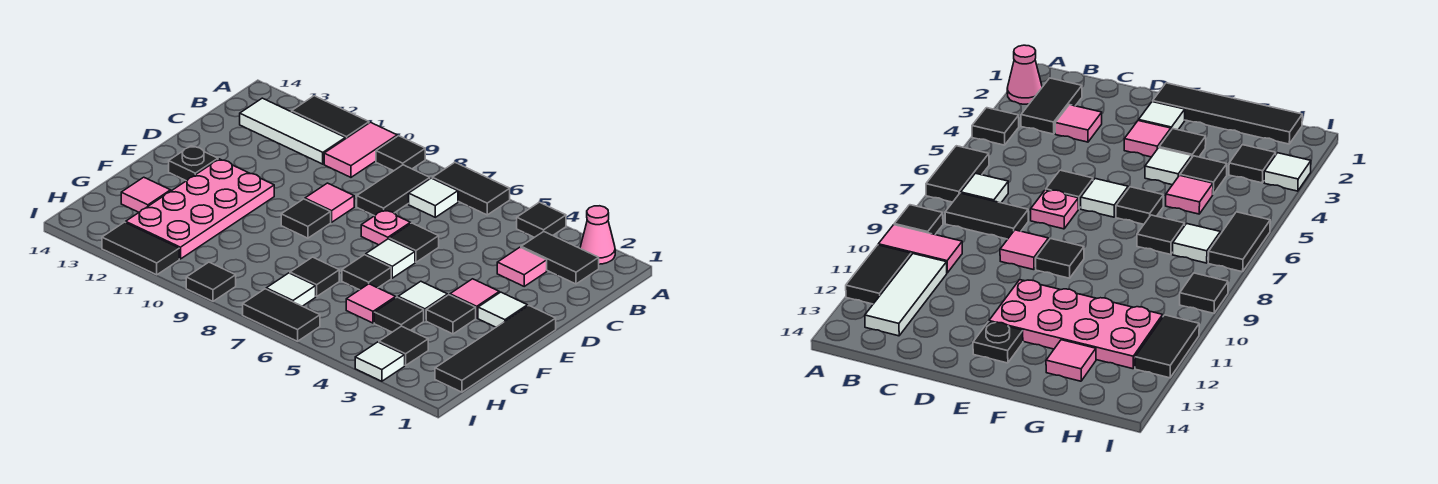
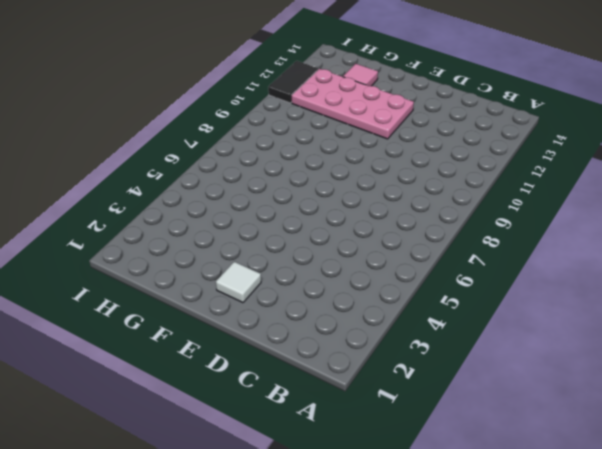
none -> pink cone A2 level 1
none -> black tile A4 level 1
none -> black tile A6:A7 level 1
none -> black tile A9 level 1

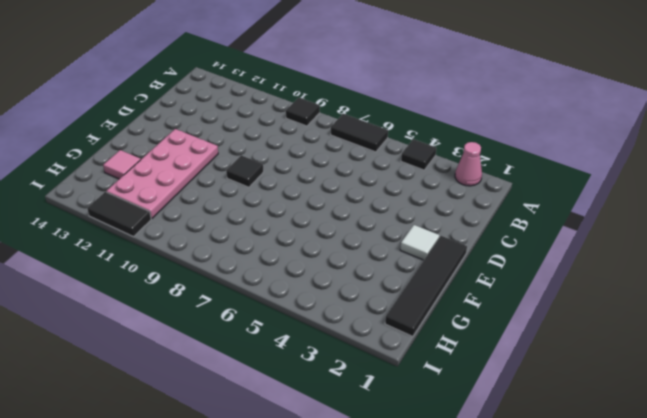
none -> pink tile A10:B10 level 1
none -> black tile A11:A12 level 1
none -> black tile B2:B3 level 1
none -> white tile B7 level 1

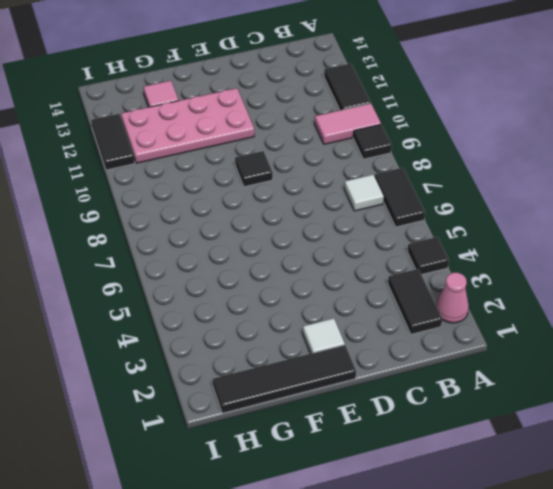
none -> black tile B8:C8 level 1
none -> white tile B11:B13 level 1
none -> pink tile C3 level 1
none -> black tile D6 level 1

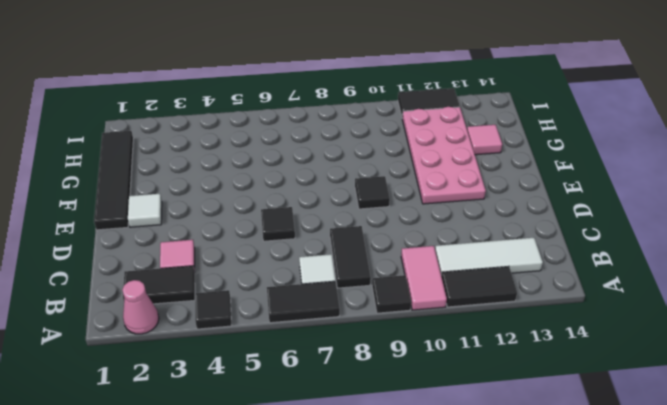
none -> pink plate D7 level 1
none -> pink tile D9 level 1
none -> pink tile E3 level 1
none -> white tile E6 level 1

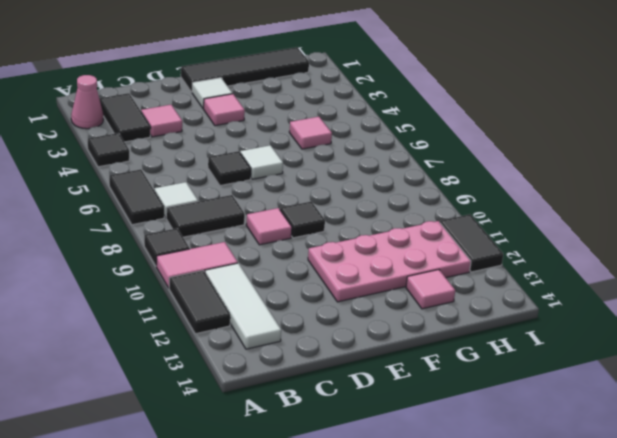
none -> pink plate D7 level 1
none -> black plate E13 level 1
none -> black tile F3 level 1
none -> white tile F4 level 1

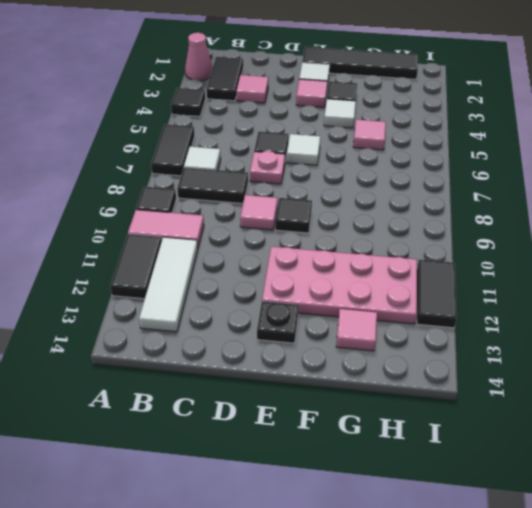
none -> black tile F6 level 1
none -> black tile G4 level 1
none -> black tile G7 level 1
none -> black tile H3 level 1

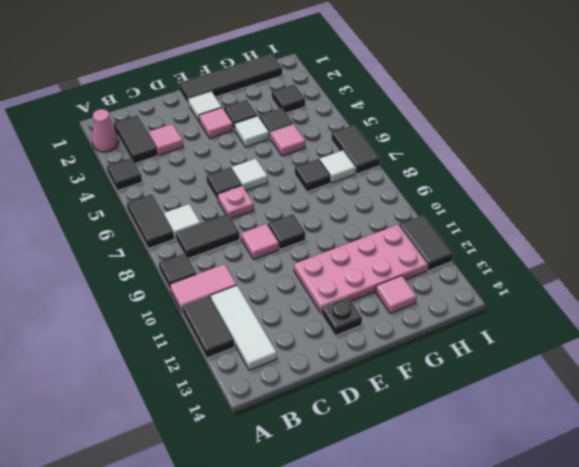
none -> black tile F6 level 1
none -> white tile I3 level 1
none -> black tile I9 level 1

